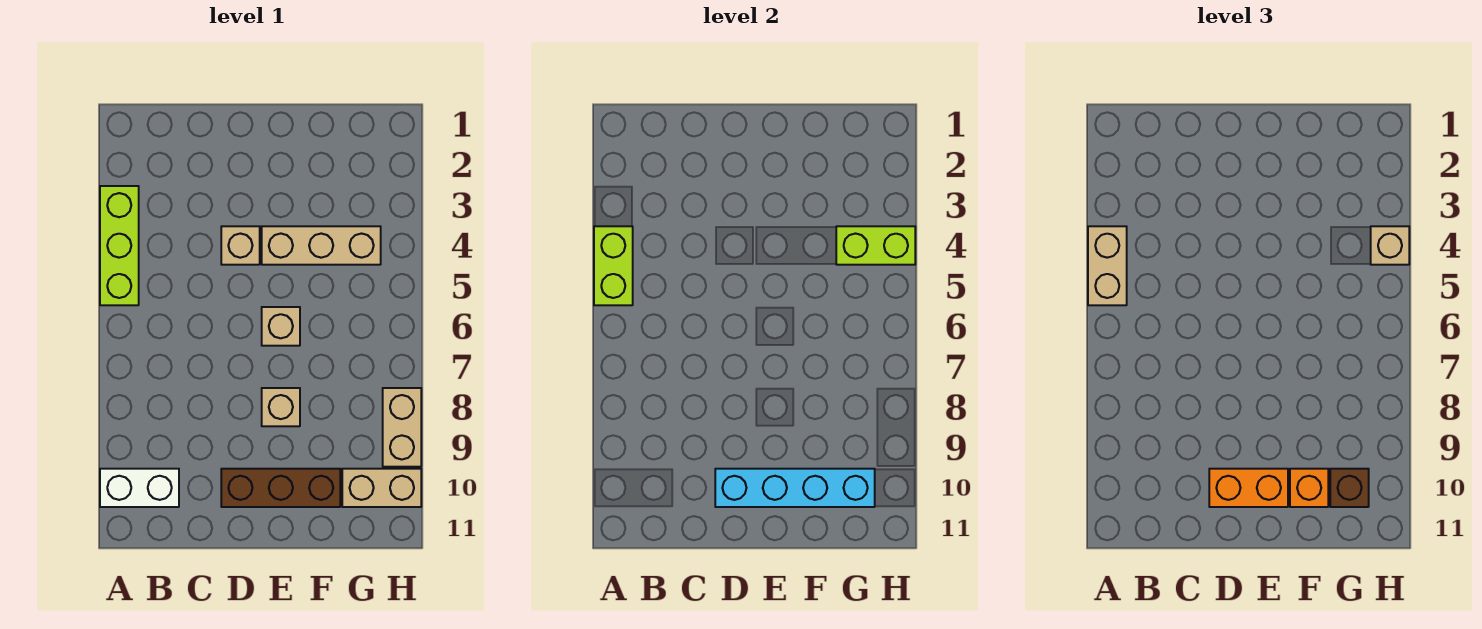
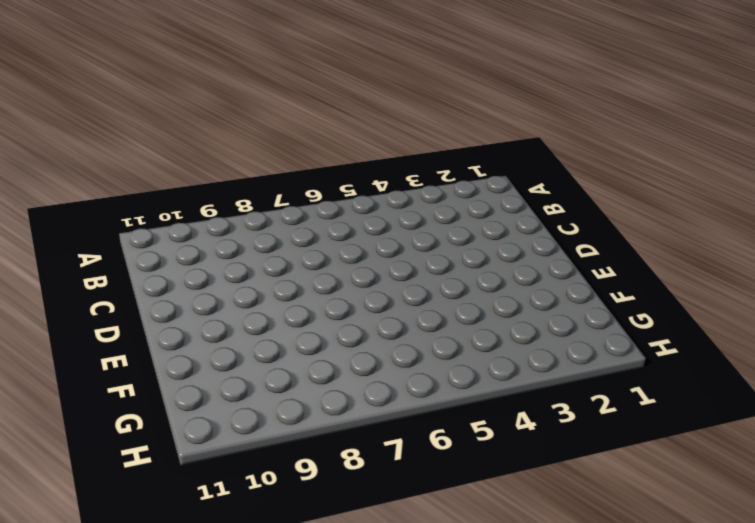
none -> lime brick A3:A5 level 1
none -> white brick A10:B10 level 1
none -> tan brick D4 level 1

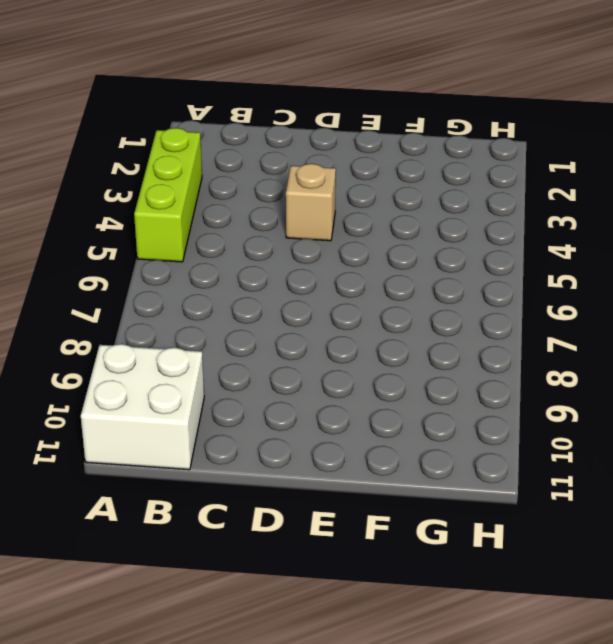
white brick A10:B11 level 1 -> white brick A10:B10 level 1
none -> brown brick D10:F10 level 1
none -> tan brick E4:G4 level 1
none -> tan brick E6 level 1

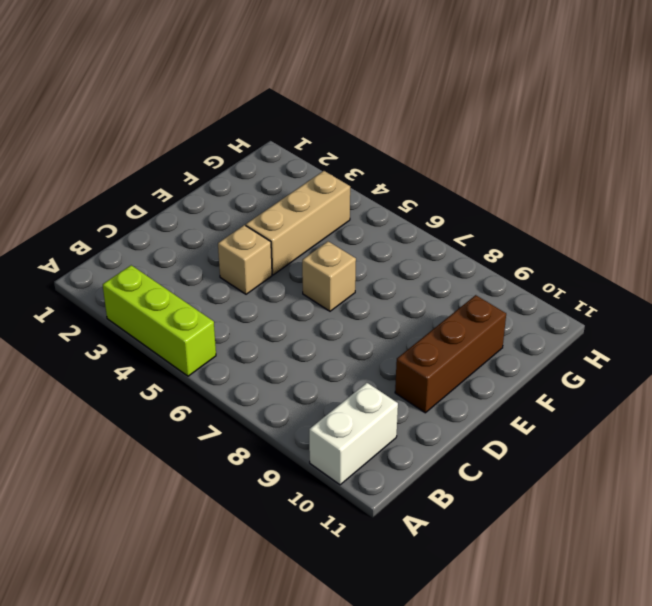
none -> tan brick E8 level 1
none -> tan brick G10:H10 level 1
none -> tan brick H8:H9 level 1

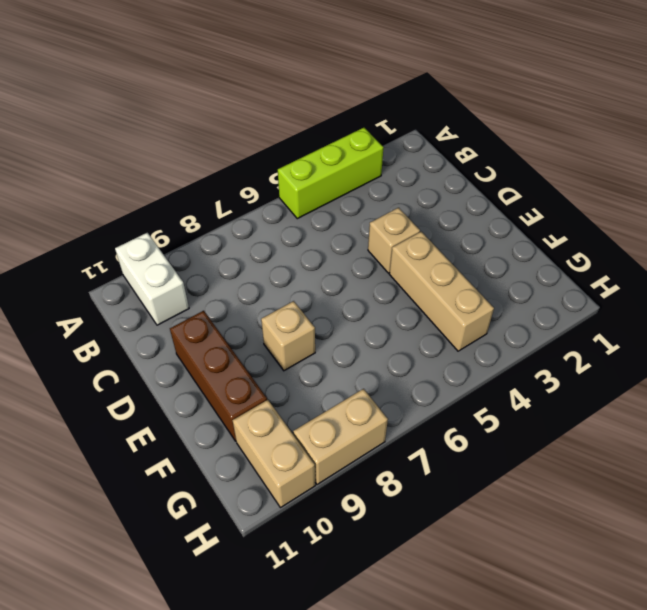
none -> tan brick E6 level 1
none -> lime brick A4:A5 level 2
none -> cyan brick D10:G10 level 2

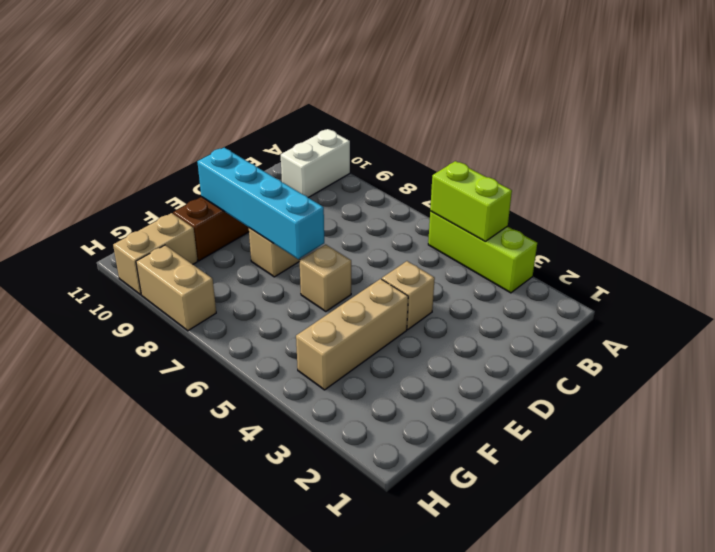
cyan brick E7:E10 level 2 -> cyan brick D10:G10 level 2
none -> lime brick G4:H4 level 2
none -> tan brick A4:A5 level 3
none -> orange brick D10:E10 level 3

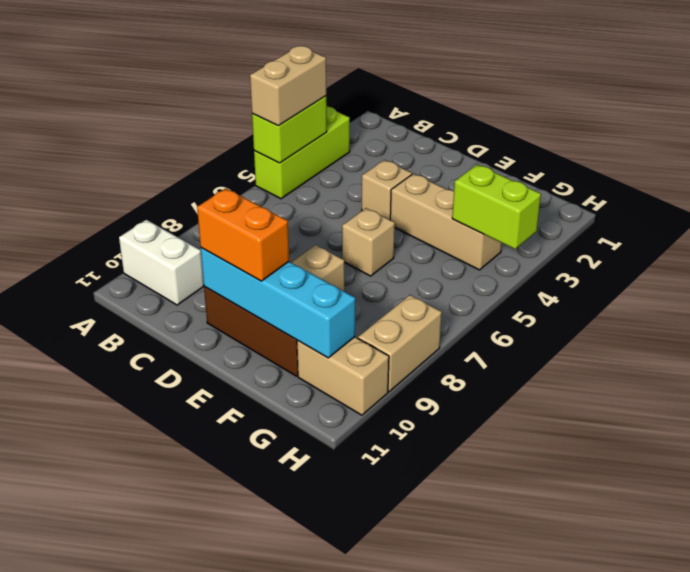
none -> orange brick F10 level 3
none -> brown brick G10 level 3
none -> tan brick H4 level 3

